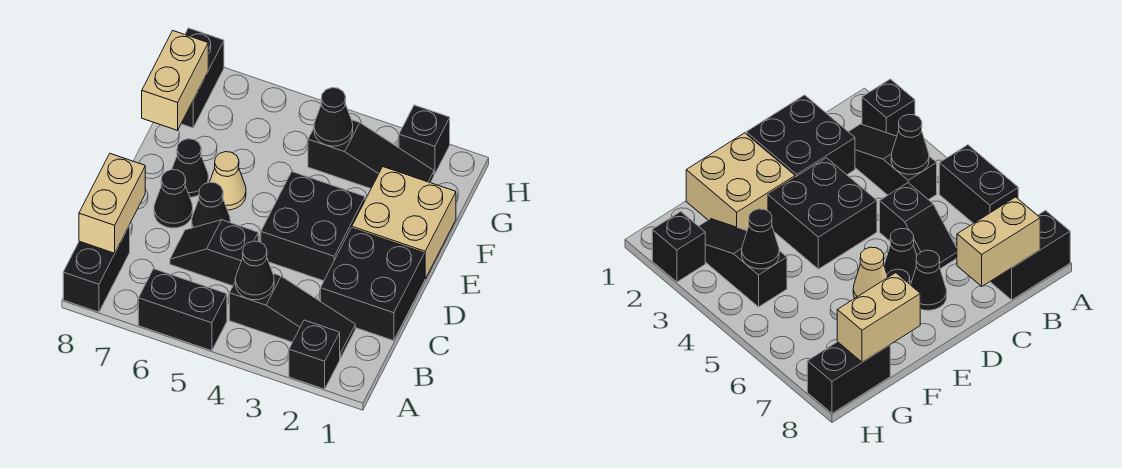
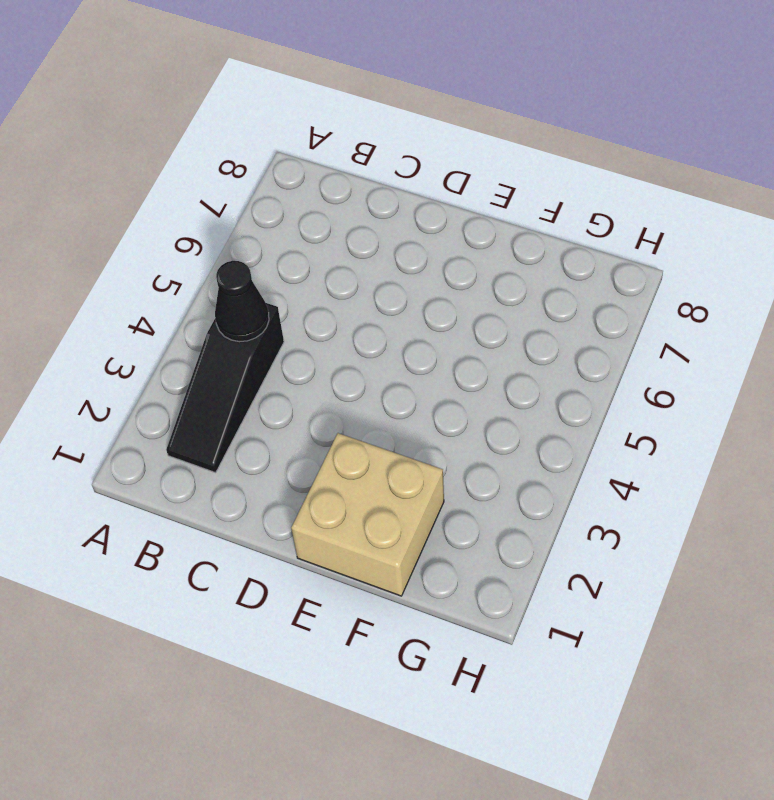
none -> black brick A2 level 1
none -> black brick A5:A6 level 1
none -> black brick A8:B8 level 1

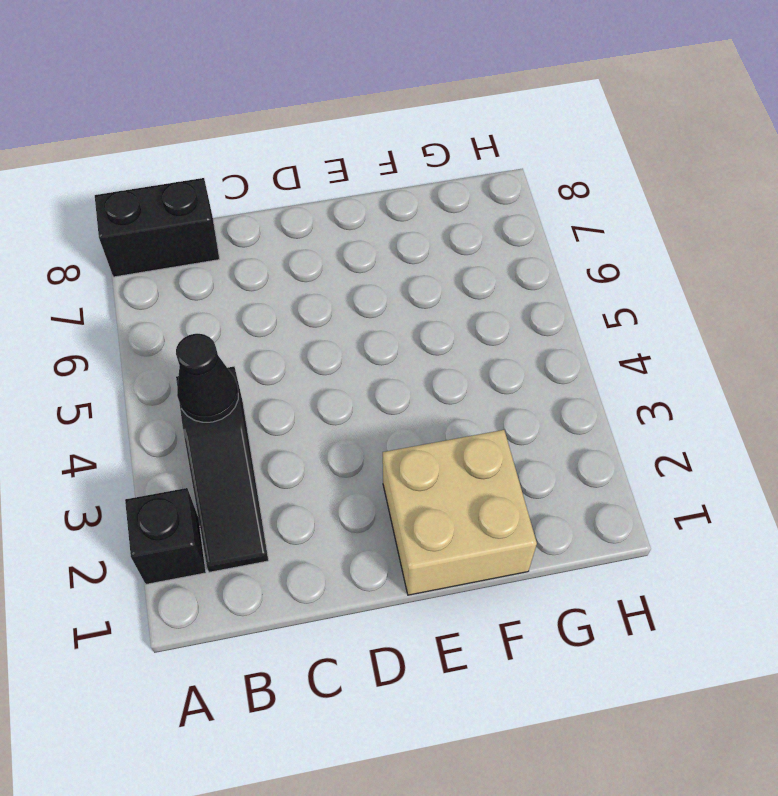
none -> black brick A5:A6 level 1
none -> black brick C1:D2 level 1
none -> black slope C5:C6 level 1 top 5

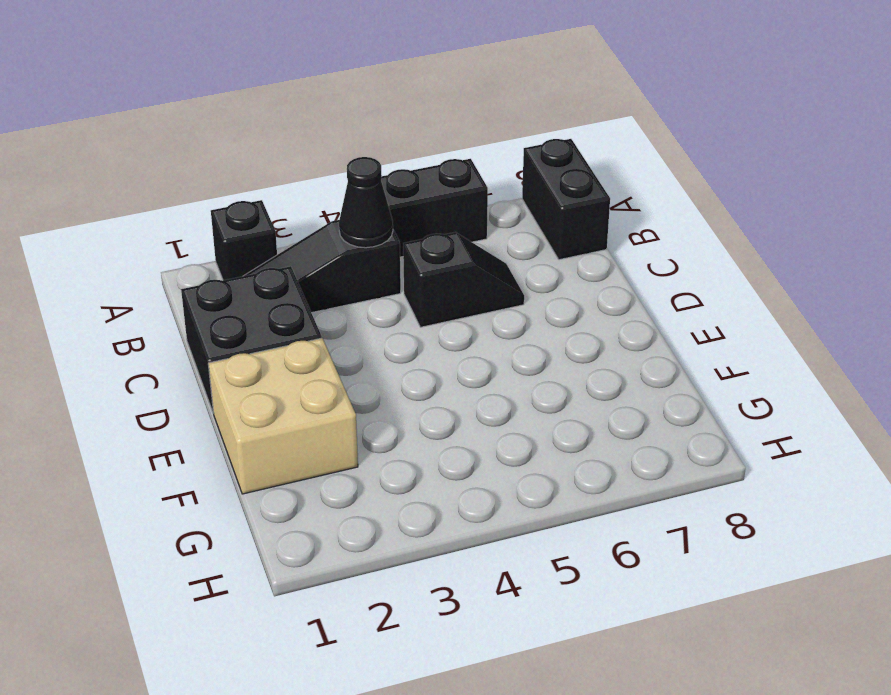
none -> black brick D3:E4 level 1
none -> black cone D6 level 1
none -> black cone D7 level 1

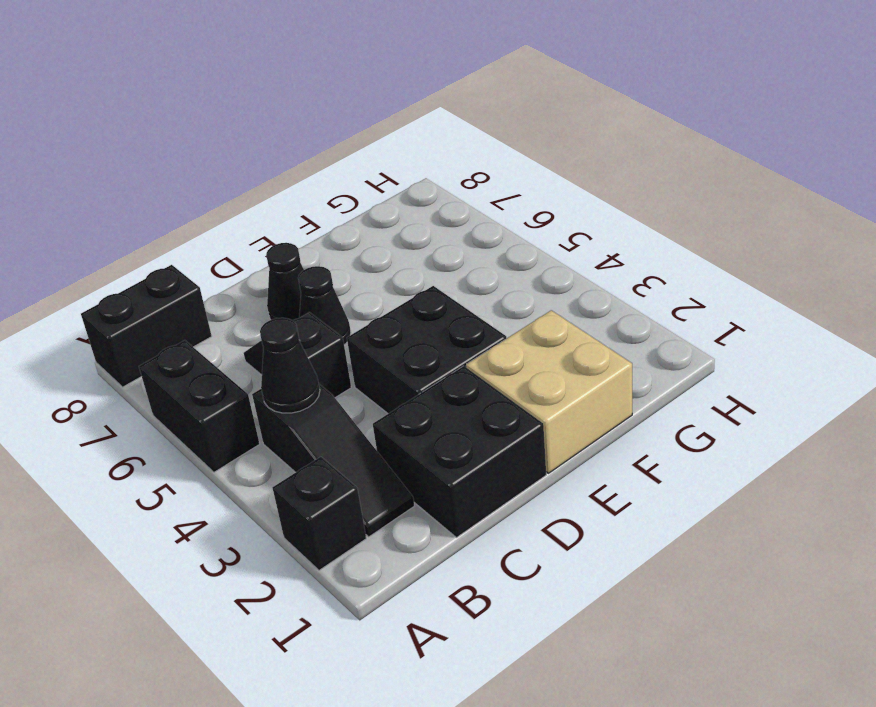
none -> tan cone E6 level 1
none -> black cone E7 level 1
none -> black slope G2:G4 level 1 top 4

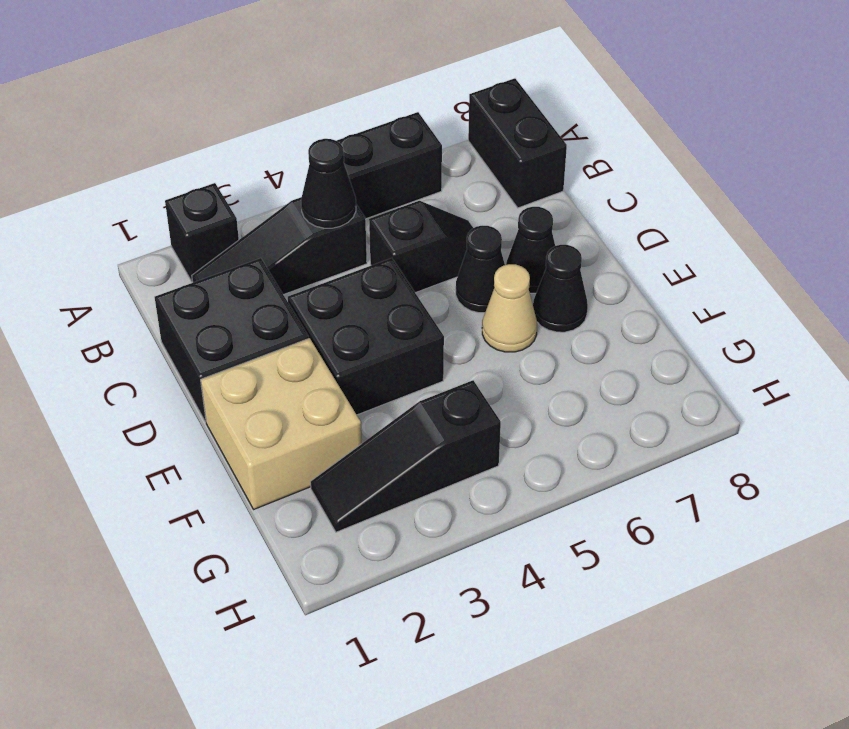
none -> black brick G8:H8 level 1
none -> black brick H2 level 1
none -> tan brick B8:C8 level 2

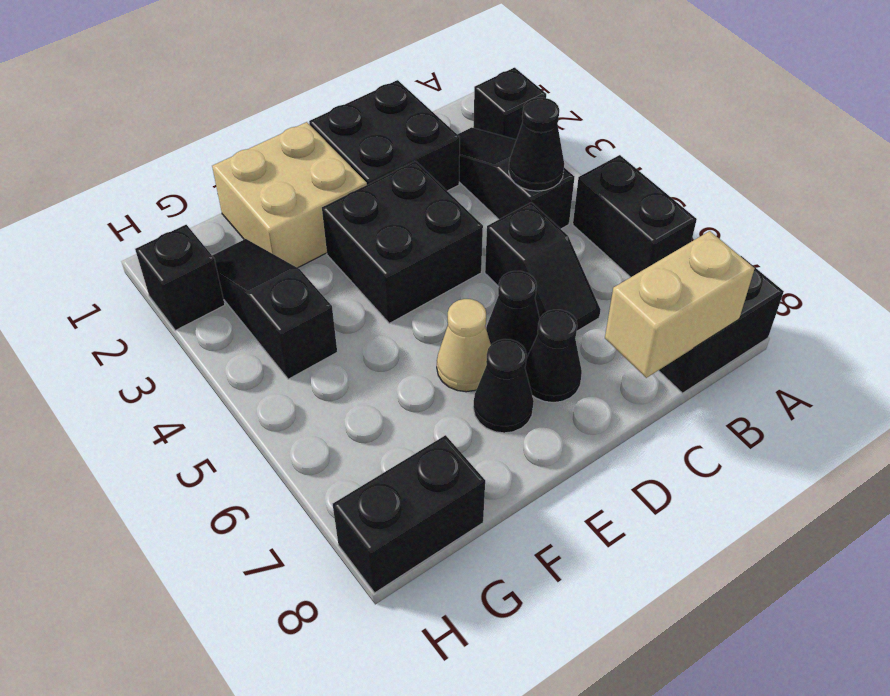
none -> tan brick F8:G8 level 2
none -> black cone G4 level 2

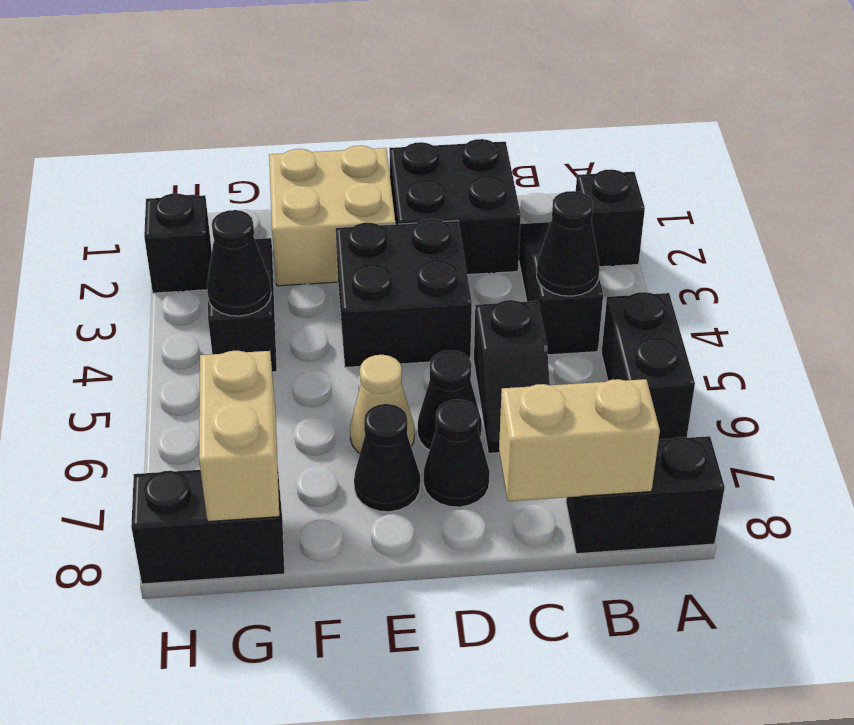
tan brick G7:G8 level 2 -> tan brick F8:G8 level 2

